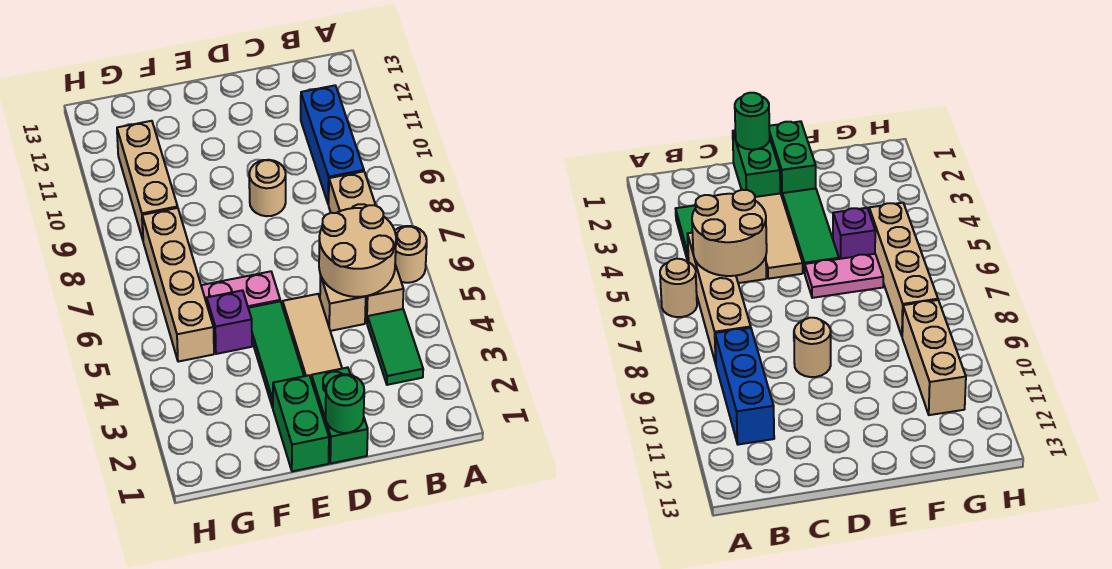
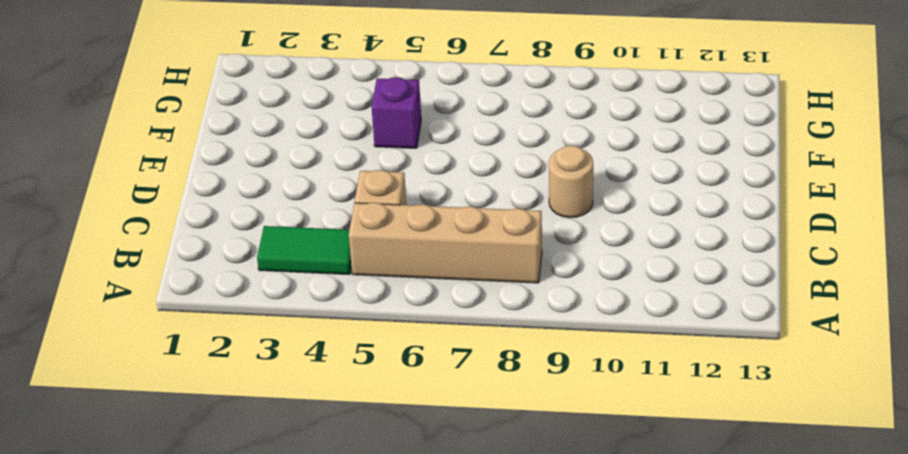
none -> tan round brick A6 level 1
none -> blue brick B9:B11 level 1
none -> green brick D1:D2 level 1

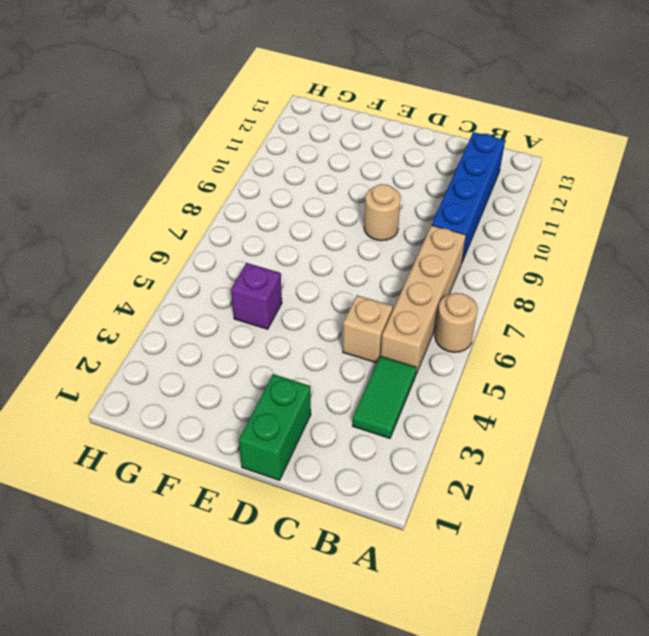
blue brick B9:B12 level 1 -> blue brick B9:B11 level 1
none -> tan tile D3:D5 level 1
none -> green brick E1:E2 level 1
none -> green tile E3:E5 level 1

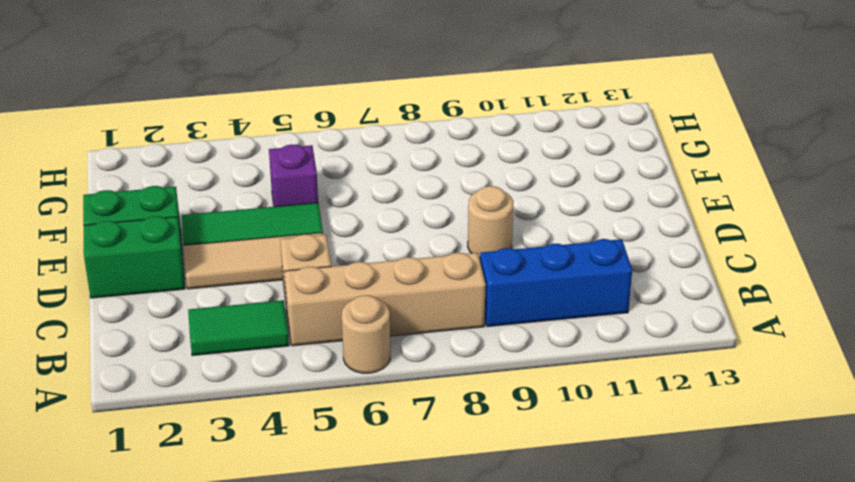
none -> pink plate E6:F6 level 1
none -> tan brick G5:G8 level 1
none -> tan brick G9:G11 level 1

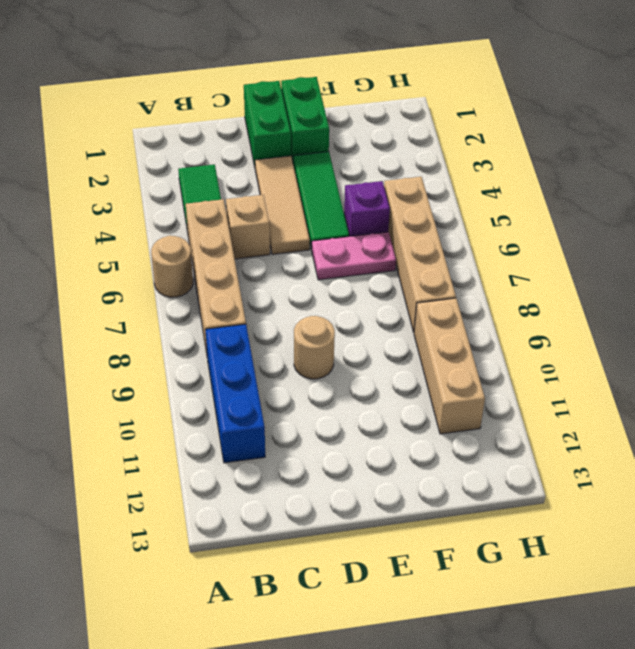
none -> tan round brick B5:C6 level 2
none -> green round brick D1 level 2

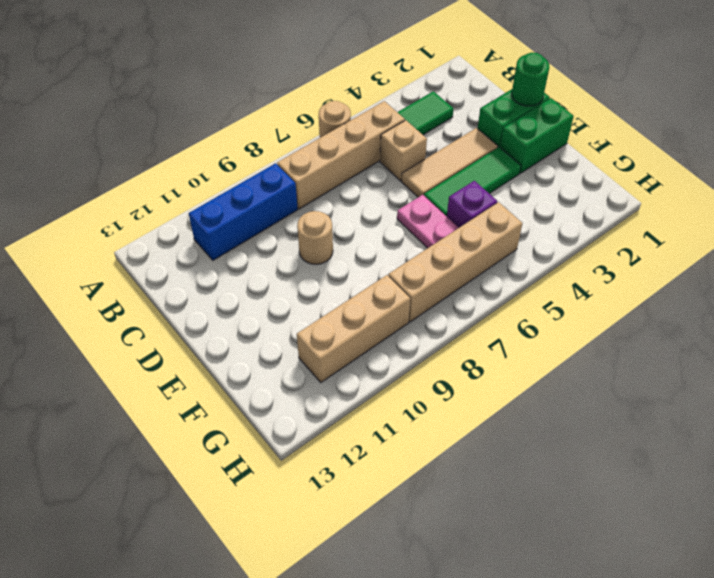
none -> tan round brick B5:C6 level 2

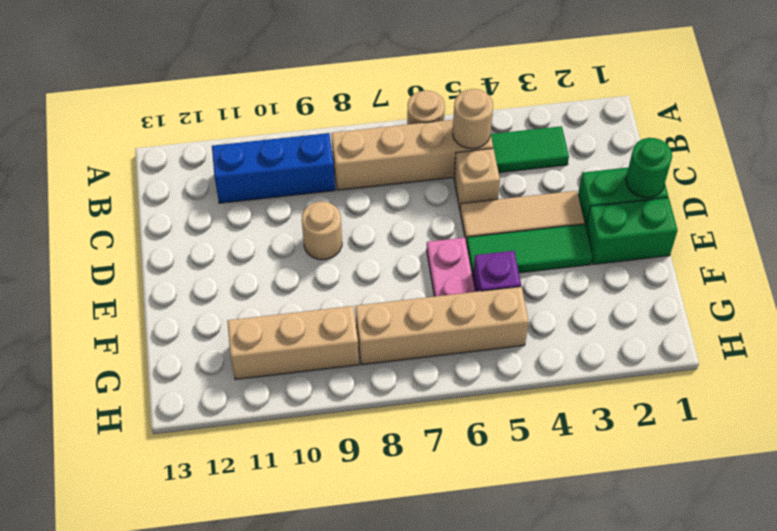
tan round brick B5 level 2 -> tan round brick B5:C6 level 2

